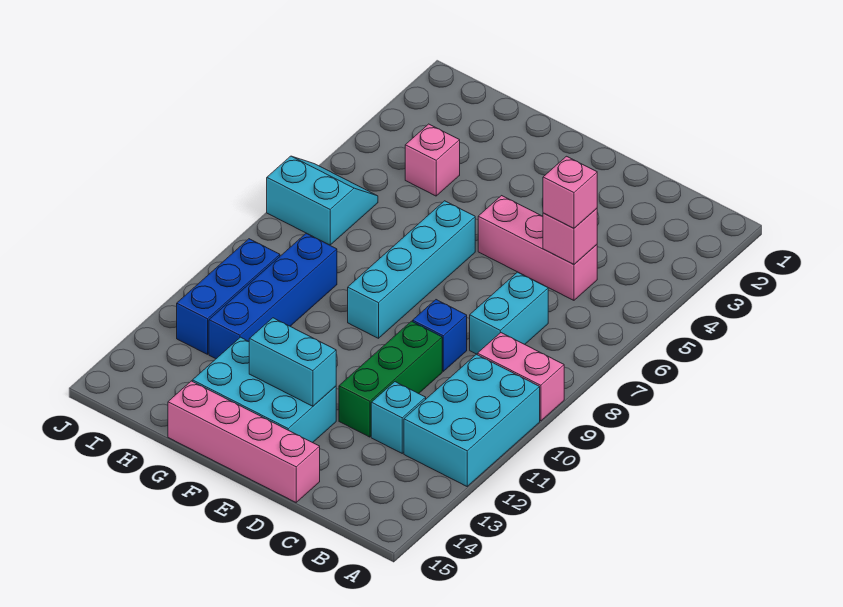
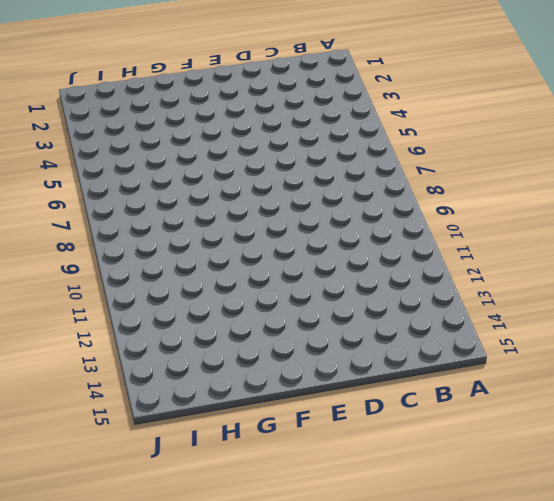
none -> pink brick A9:B9 level 1
none -> cyan brick A10:B12 level 1
none -> pink brick C5:E5 level 1

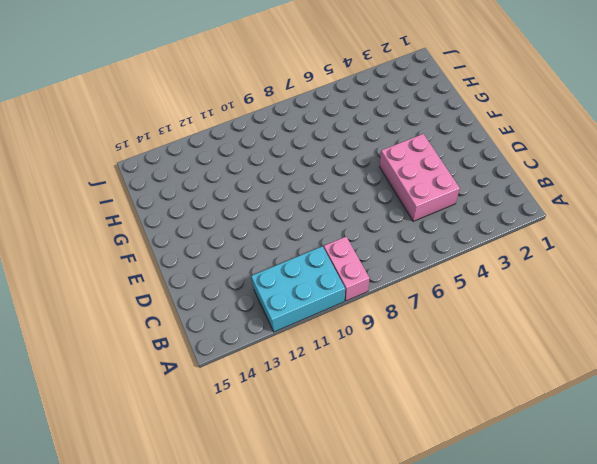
pink brick C4:E5 level 1 -> pink brick C5:E5 level 1
none -> cyan brick C7:C8 level 1
none -> cyan brick C12 level 1
none -> blue brick D9 level 1

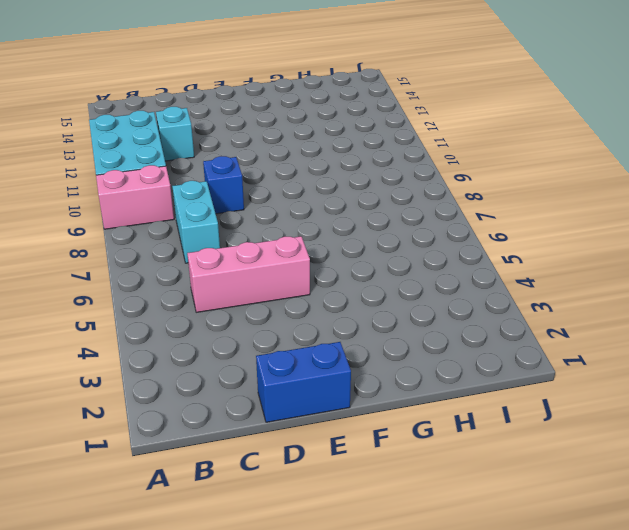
blue brick D1:E1 level 1 -> none
none -> green brick D10:D12 level 1
none -> pink brick D15:G15 level 1
none -> cyan brick E13:G14 level 1

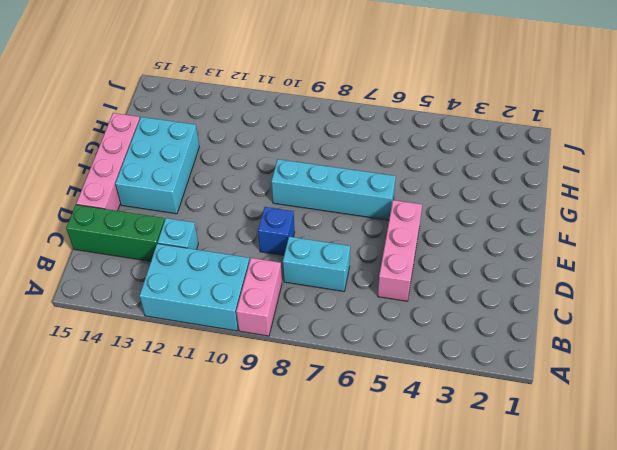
green brick C13:C15 level 1 -> green brick D10:D12 level 1
none -> pink brick H4 level 1
none -> blue brick H9:H12 level 1
none -> cyan slope I6:J7 level 1 top 7

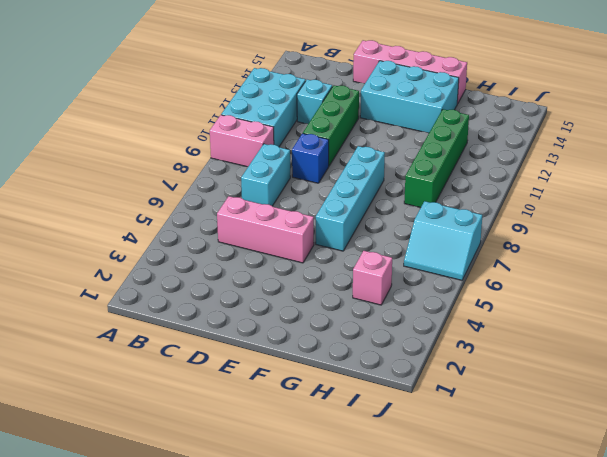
green brick H9:H12 level 1 -> blue brick H9:H12 level 1
none -> blue brick I10:I12 level 1
none -> pink brick C5 level 2
none -> cyan brick E13:F13 level 2

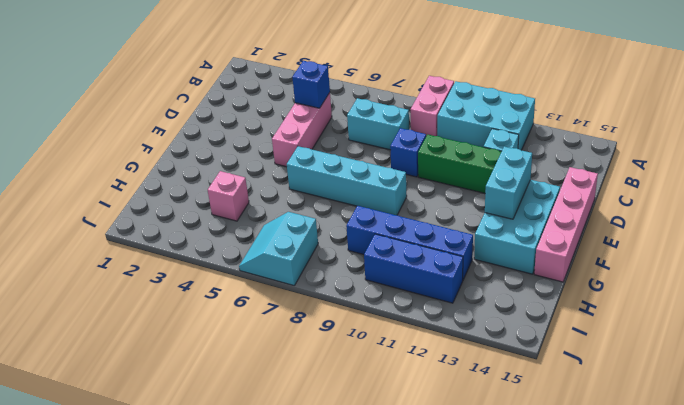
blue brick C5 level 2 -> pink brick C5 level 2
none -> pink brick C5 level 3

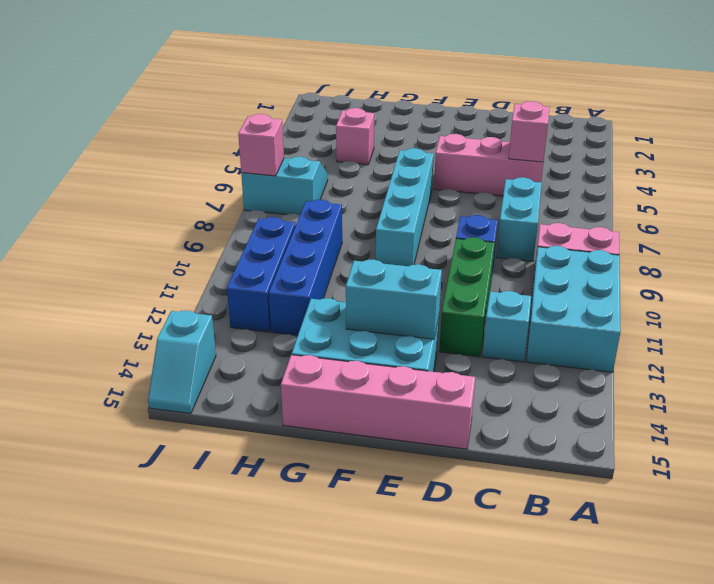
pink brick J7 level 2 -> pink brick C5 level 3
cyan slope J14:J15 level 1 top 14 -> none

